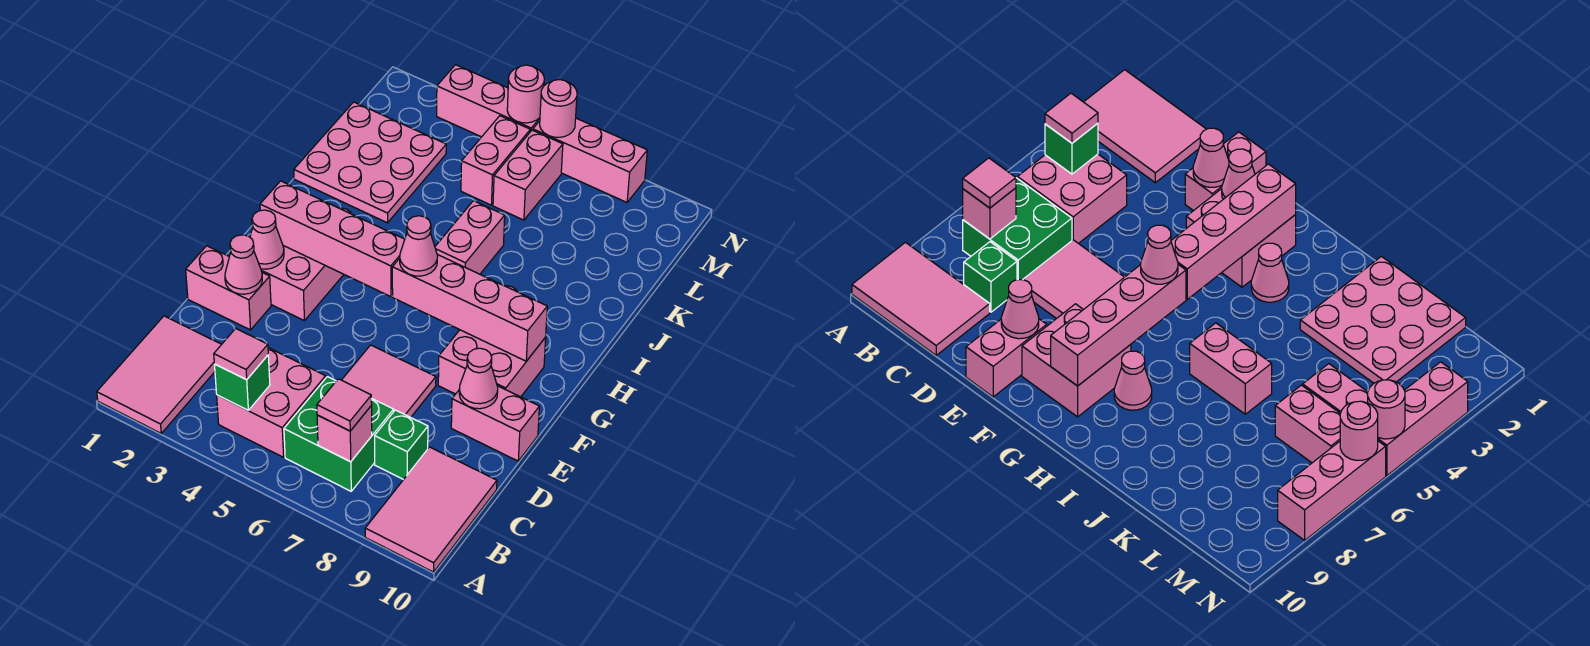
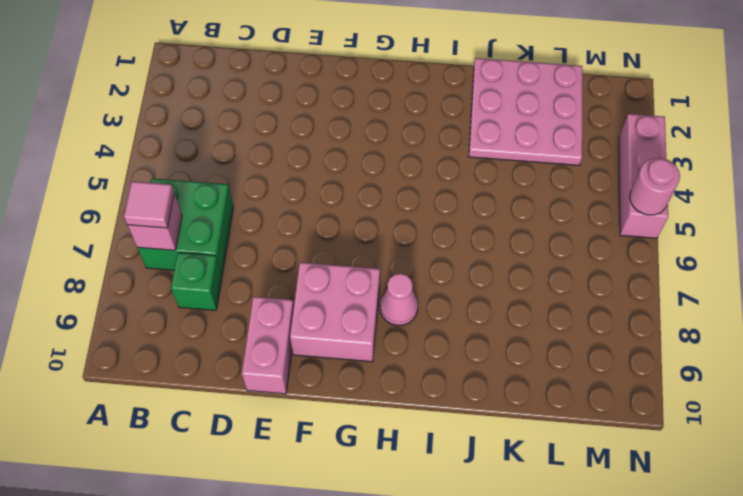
none -> pink tile A1:C2 level 1
none -> pink tile A9:C10 level 1
none -> pink brick B4:C5 level 1
none -> pink tile D6:E7 level 1

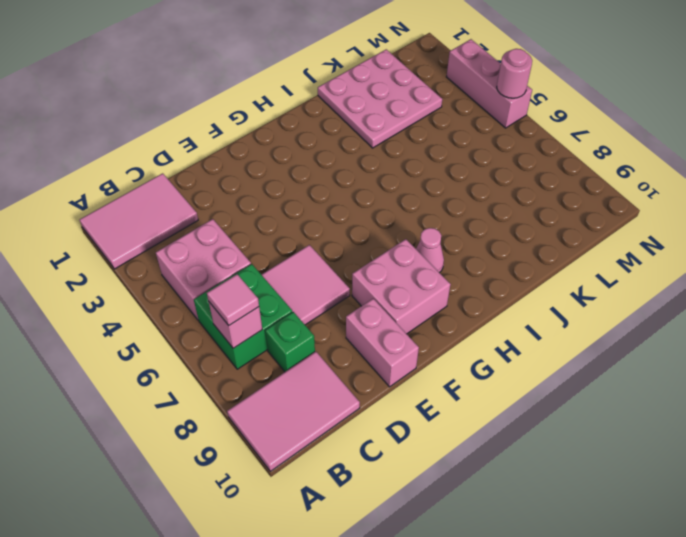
none -> pink brick E1:E2 level 1
none -> pink brick F2:G3 level 1
none -> pink cone H3 level 1
none -> pink brick I6:J6 level 1

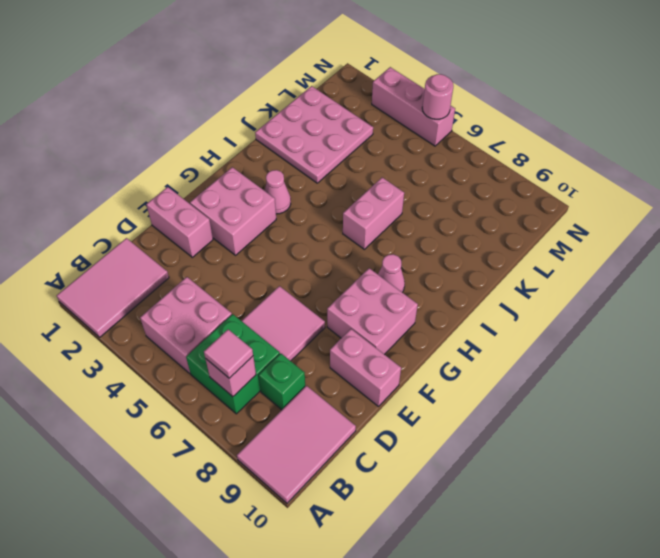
none -> pink brick L5:M5 level 1
none -> pink brick L6:M6 level 1
none -> pink brick N6:N8 level 1
none -> green brick B4 level 2

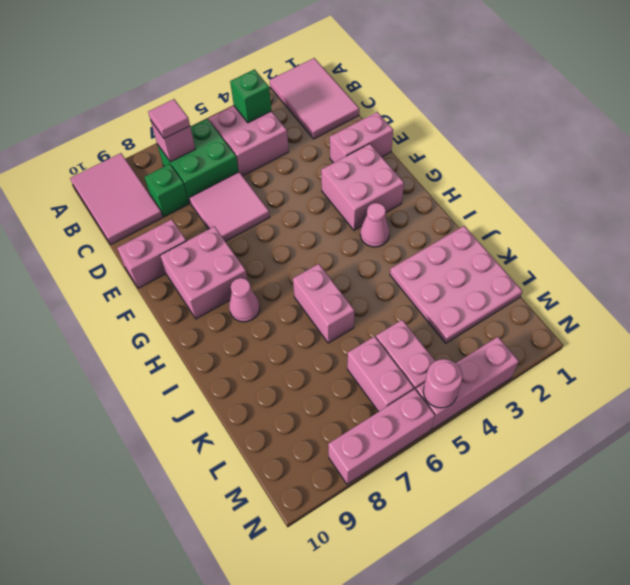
none -> pink cone E2 level 2
none -> pink cone E9 level 2
none -> pink cone F2 level 2
none -> pink brick G2:G5 level 2

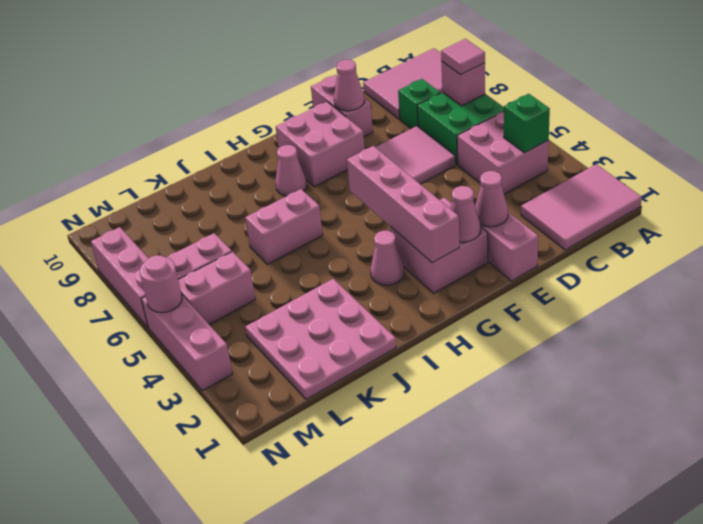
none -> pink brick G6:G9 level 2
none -> pink round brick N6 level 2
none -> pink tile B4 level 3
none -> pink cone G6 level 3

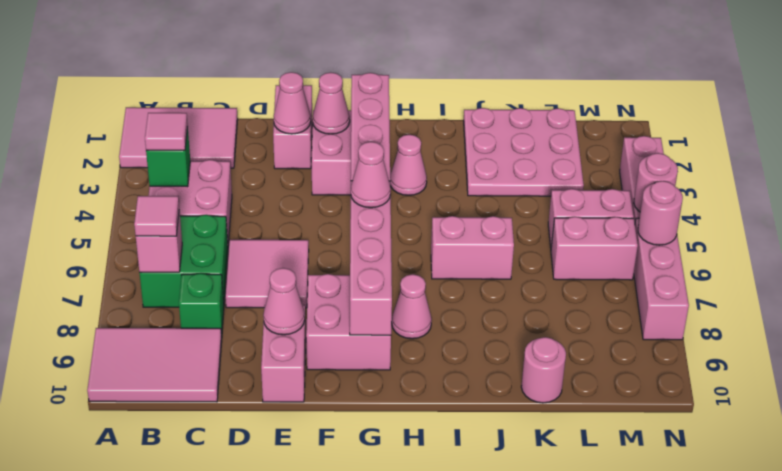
pink round brick K10 level 1 -> none

